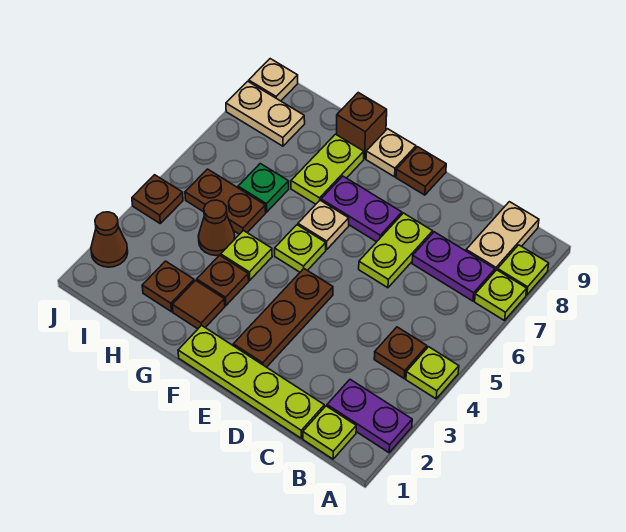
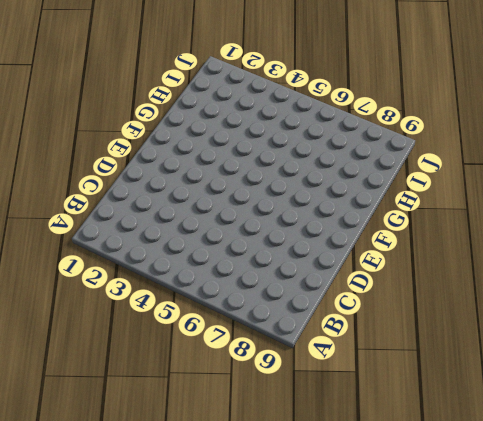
none -> purple plate A2:B2 level 1
none -> lime plate A4 level 1
none -> lime plate A7 level 1

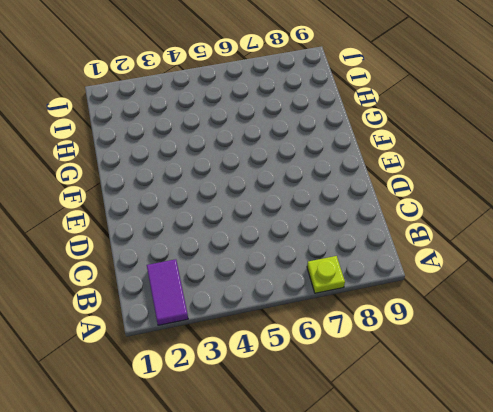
purple tile A2:B2 level 1 -> purple plate A2:B2 level 1
none -> lime plate A4 level 1
none -> lime plate A8 level 1
none -> lime plate B1 level 1

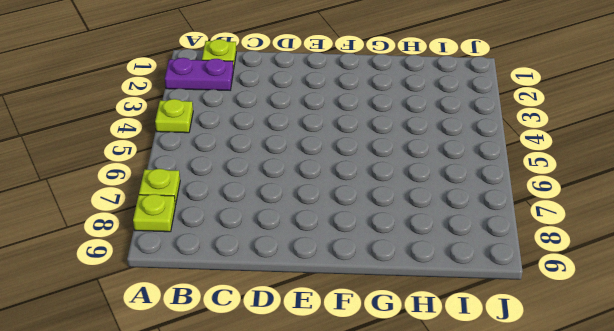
none -> brown plate B4 level 1
none -> purple plate B7:C7 level 1
none -> tan plate B8:B9 level 1

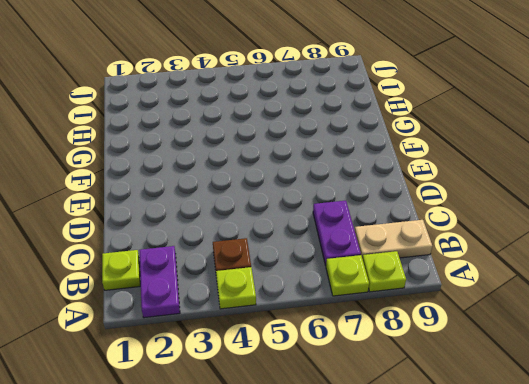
none -> lime plate C1:F1 level 1
none -> lime plate D6:D7 level 1
none -> brown plate E2:E4 level 1

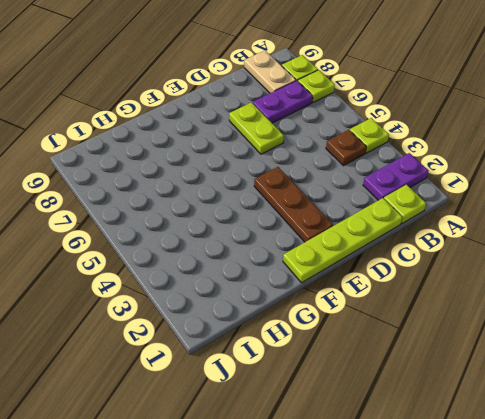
none -> purple plate E7:F7 level 1
none -> brown plate E9 level 1
none -> lime plate F5 level 1

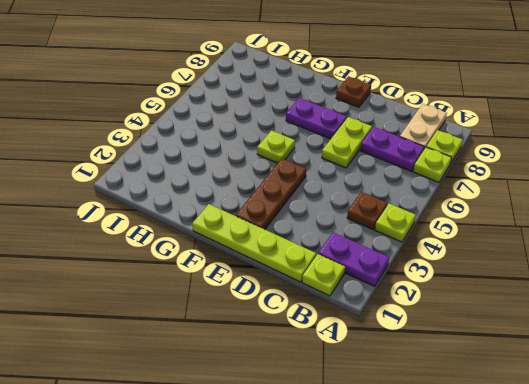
none -> tan plate F6 level 1
none -> tan plate F9 level 1
none -> brown tile G2 level 1

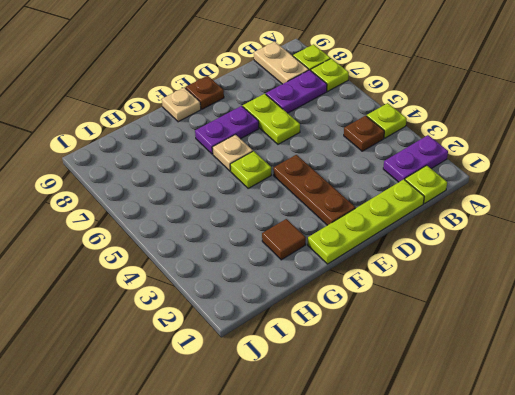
none -> brown plate G3 level 1
none -> lime plate G4 level 1
none -> lime plate G7:G8 level 1

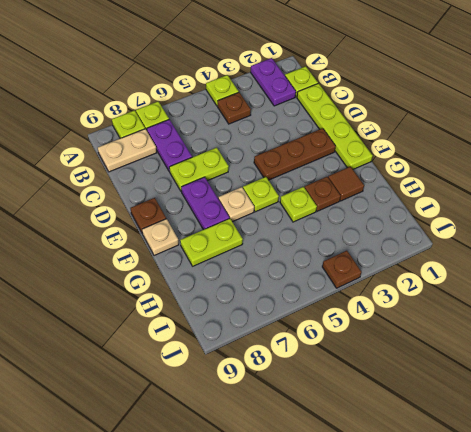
none -> brown brick G9 level 1
none -> brown plate H2 level 1
none -> brown cone H4 level 1

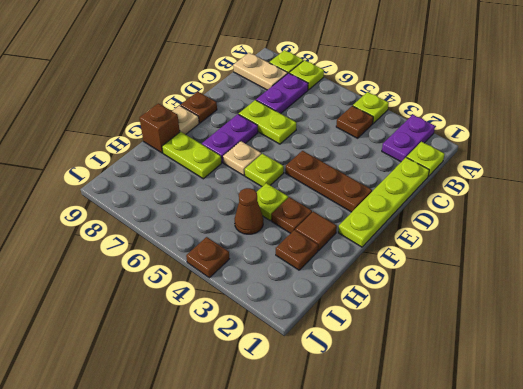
none -> brown plate H5:I5 level 1
none -> green plate H6 level 1
none -> tan plate I8:J8 level 1

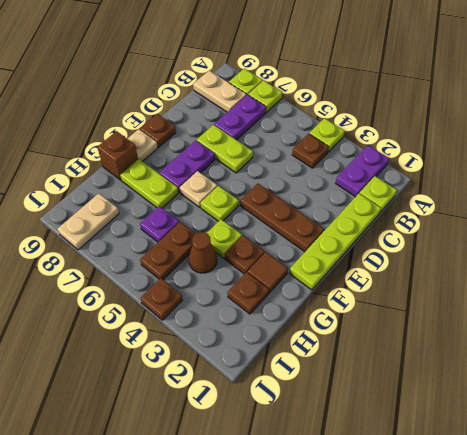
purple plate H6 level 1 -> green plate H6 level 1
none -> brown cone J2 level 1
none -> tan plate J9 level 1

